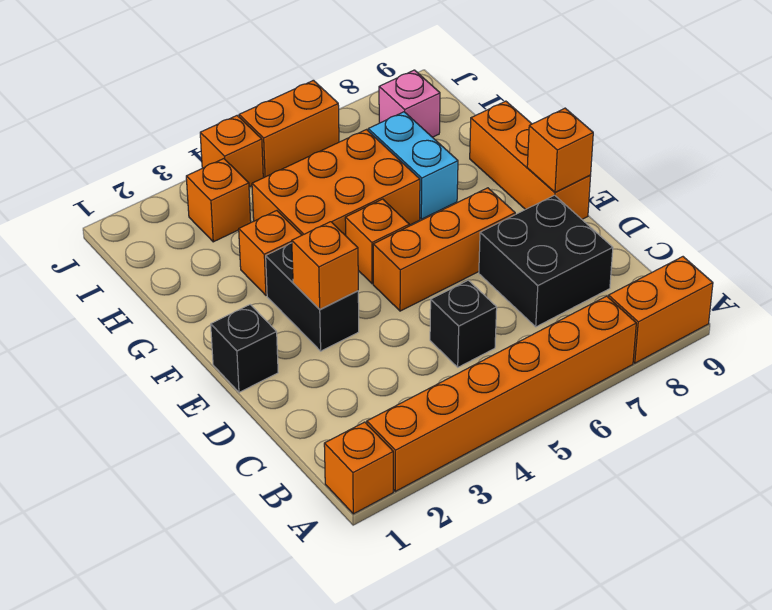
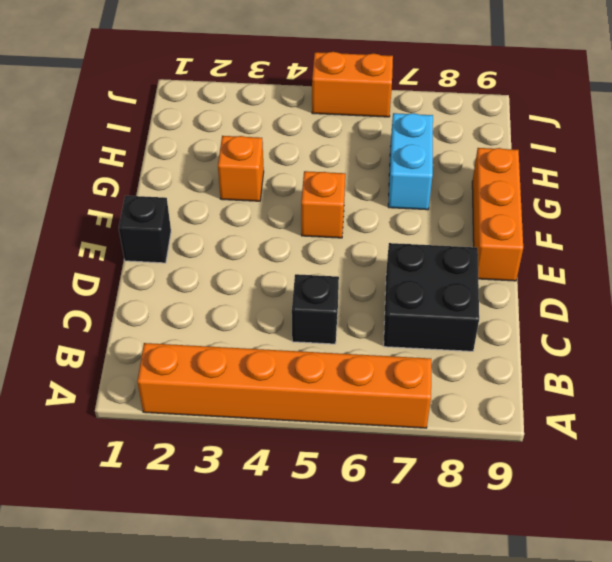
none -> orange brick A1 level 1
none -> orange brick A8:A9 level 1
none -> black brick E3:F3 level 1

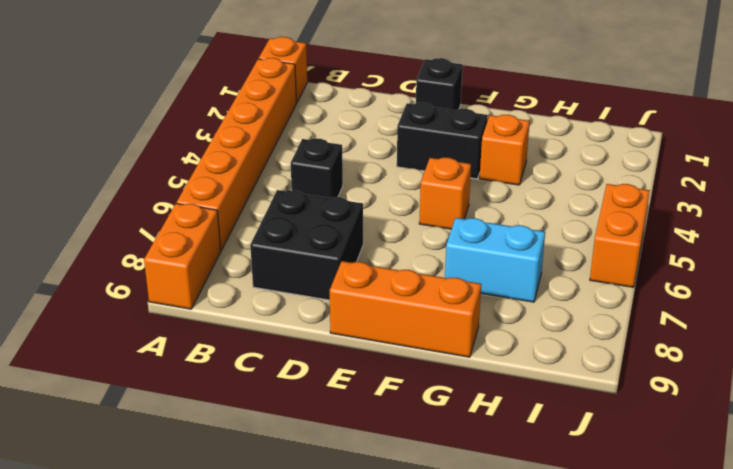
none -> orange brick E5:E7 level 1
none -> orange brick G4:H6 level 1
none -> orange brick I3 level 1

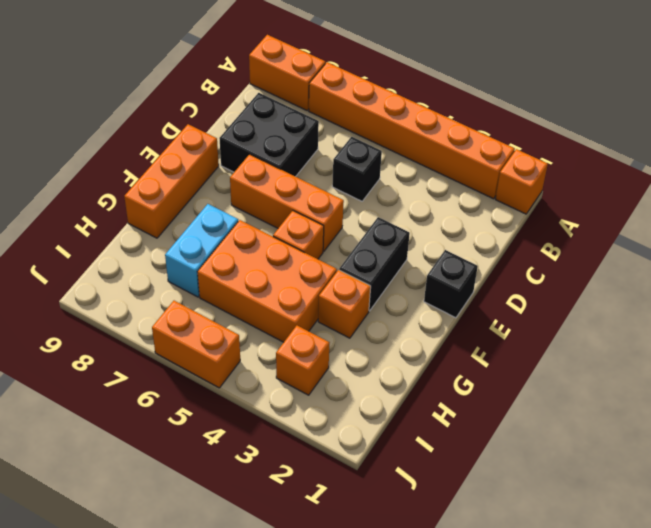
none -> pink brick I8 level 1
none -> orange brick J4 level 1
none -> orange brick E3 level 2

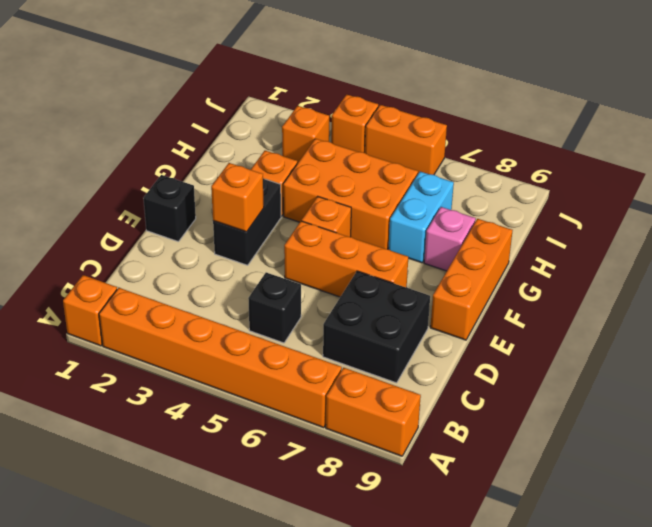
pink brick G8 level 1 -> pink brick I8 level 1
none -> orange brick E9 level 2

